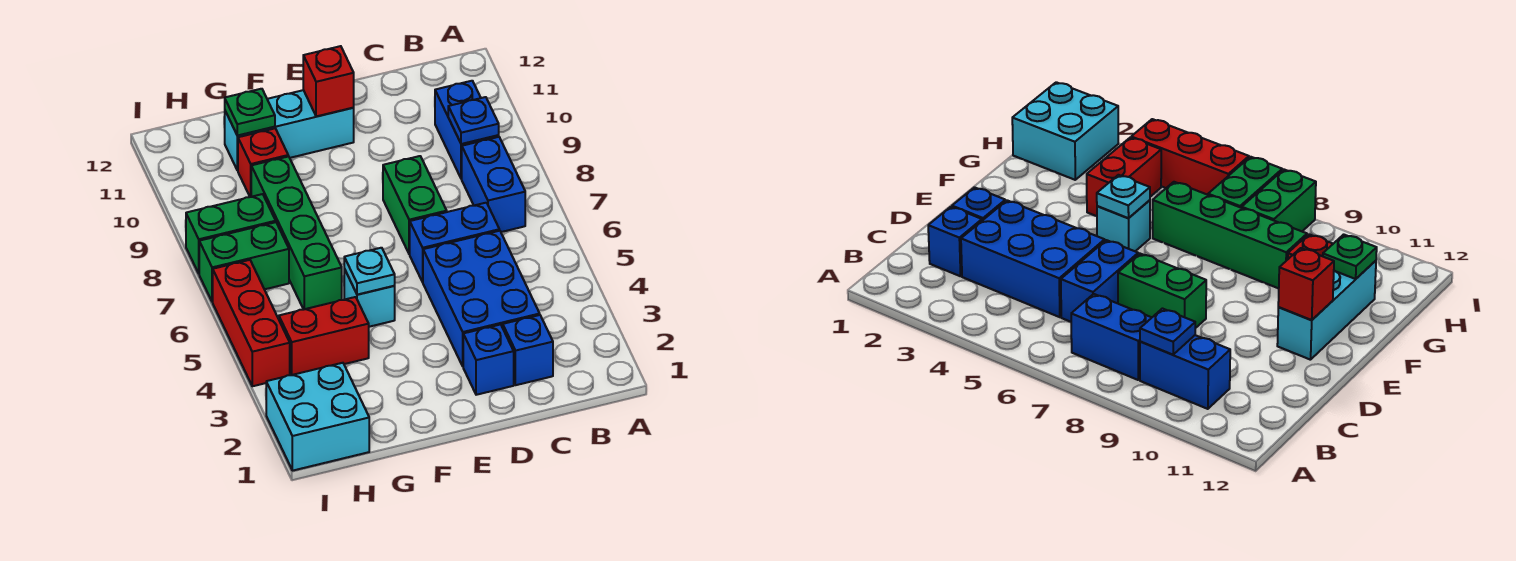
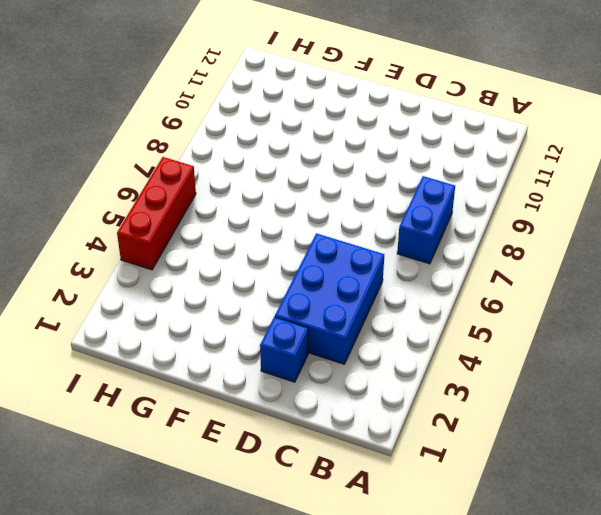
none -> blue brick B9:B10 level 1
none -> blue brick C2 level 1
none -> blue brick C6:D6 level 1

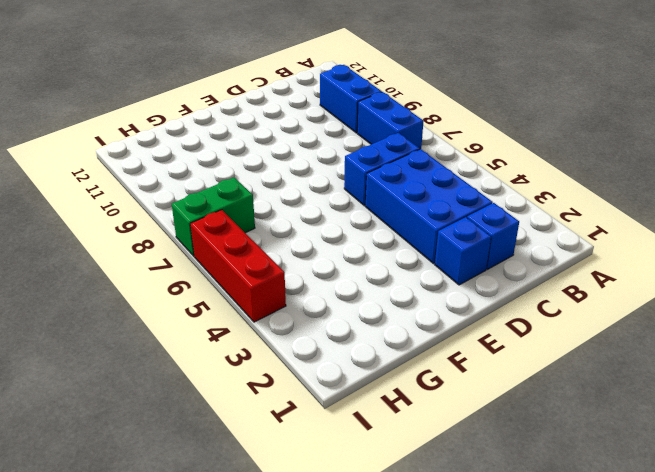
none -> green brick D7:D8 level 1
none -> cyan brick E11:G11 level 1
none -> cyan brick F5 level 1

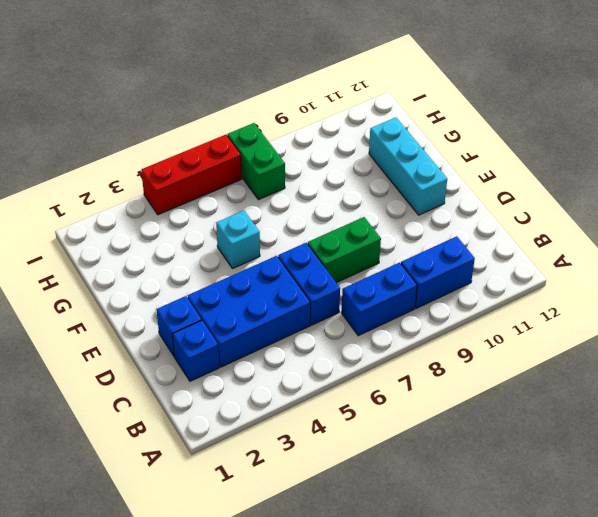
none -> red brick G4:H4 level 1
none -> green brick G6:G9 level 1
none -> red brick G10 level 1

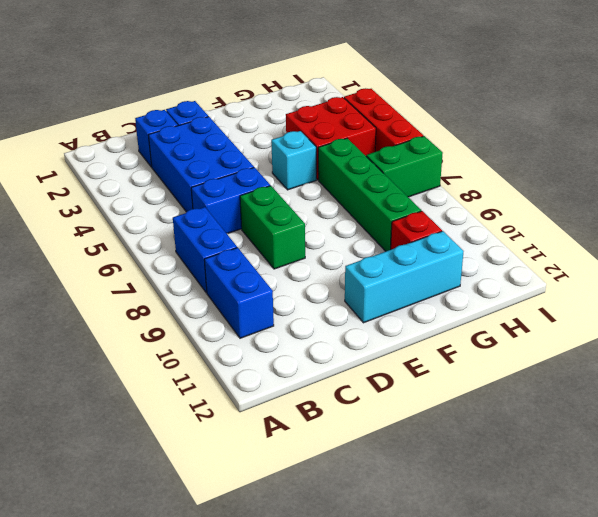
red brick G4:H5 level 1 -> red brick G4:H4 level 1
none -> cyan brick H1:I2 level 1
none -> green brick H8:I8 level 1
none -> blue plate B9 level 2

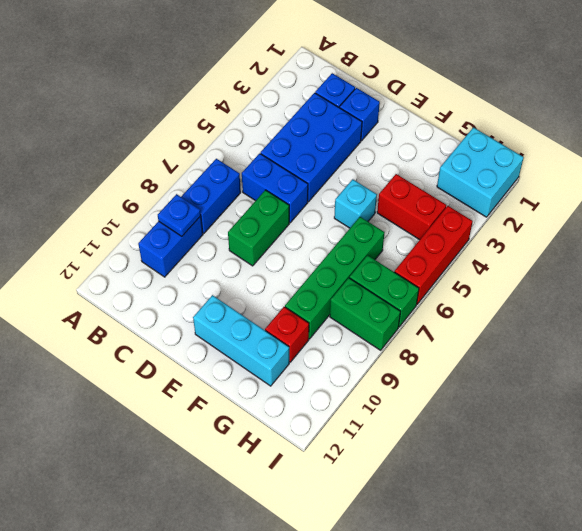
none -> red brick E11 level 2
none -> cyan plate F5 level 2
none -> green plate G11 level 2

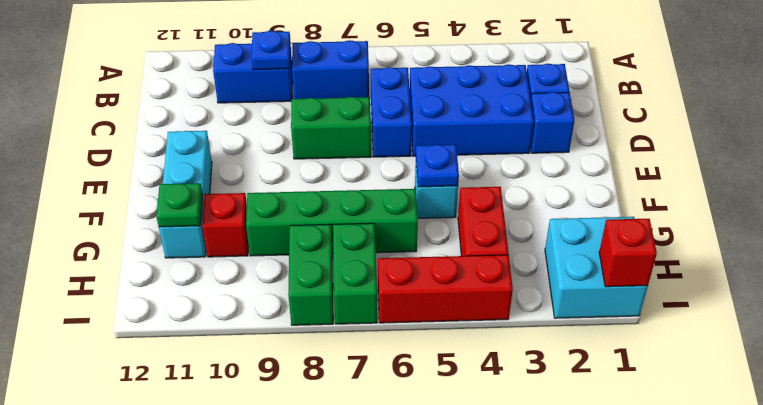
blue plate F5 level 2 -> cyan plate F5 level 2
red brick I1 level 2 -> red brick E11 level 2

